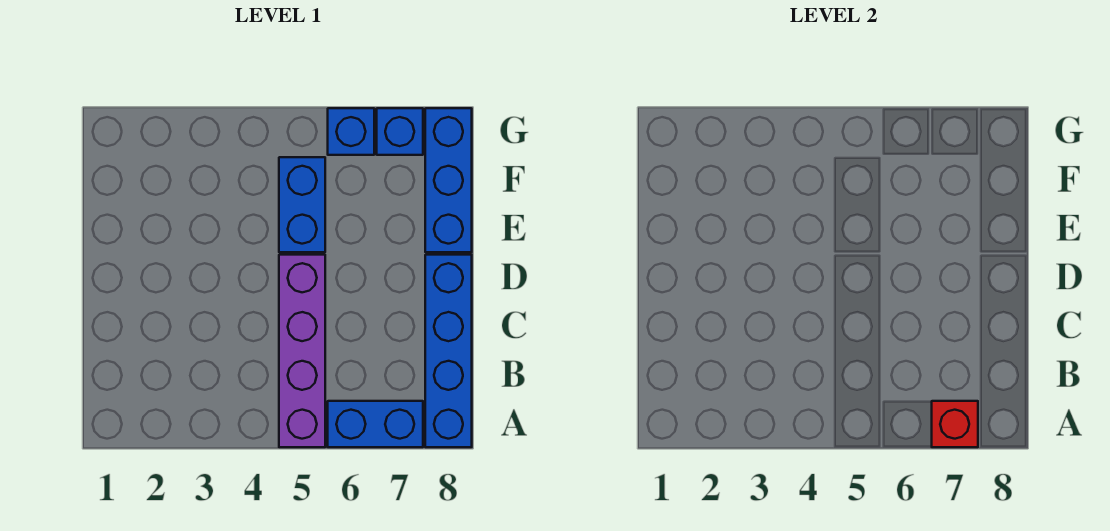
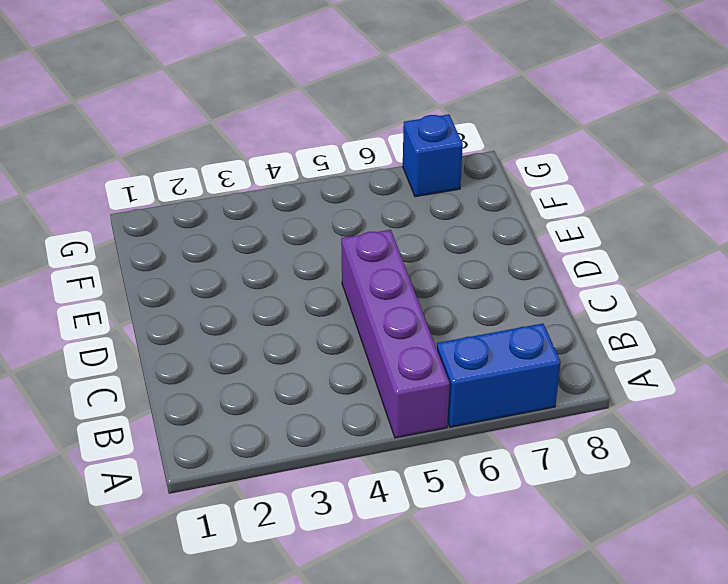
none -> blue brick A8:D8 level 1
none -> blue brick E5:F5 level 1

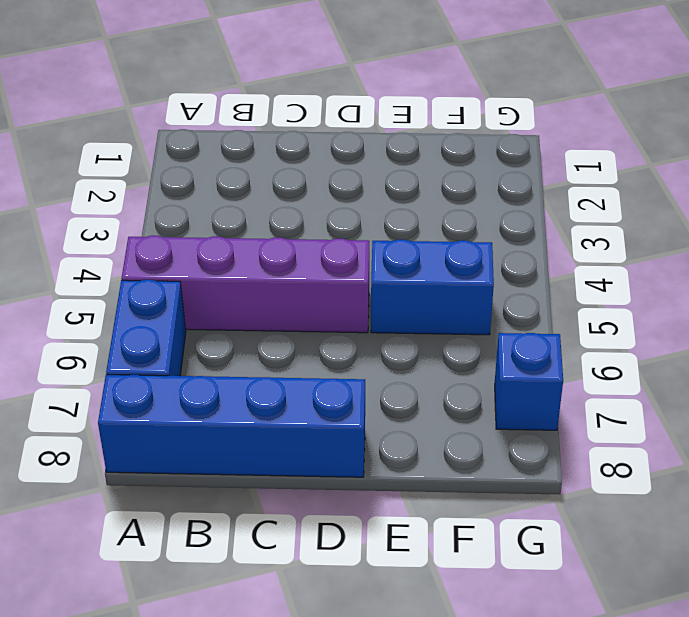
none -> blue brick E8:G8 level 1
none -> blue brick G6 level 1

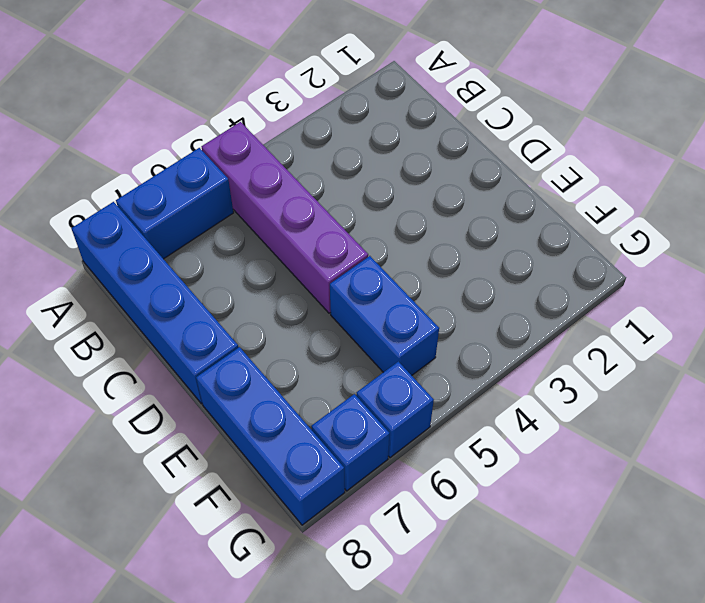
none -> red brick A7 level 2

